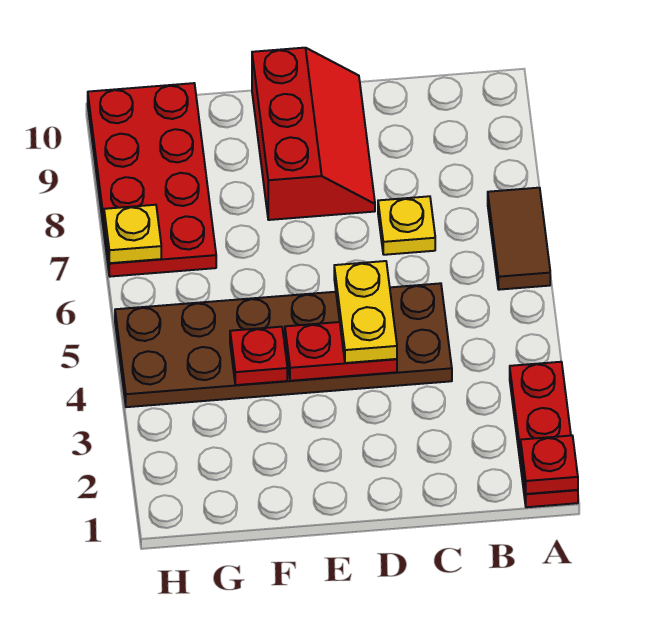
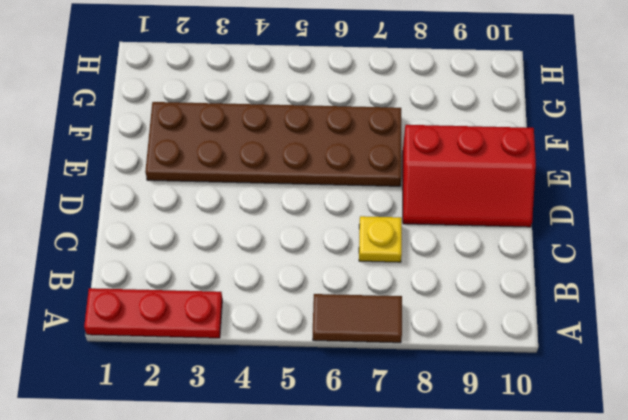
brown plate E2:F7 level 1 -> brown plate C4:H5 level 1
none -> red plate G7:H10 level 1
none -> red plate A1 level 2

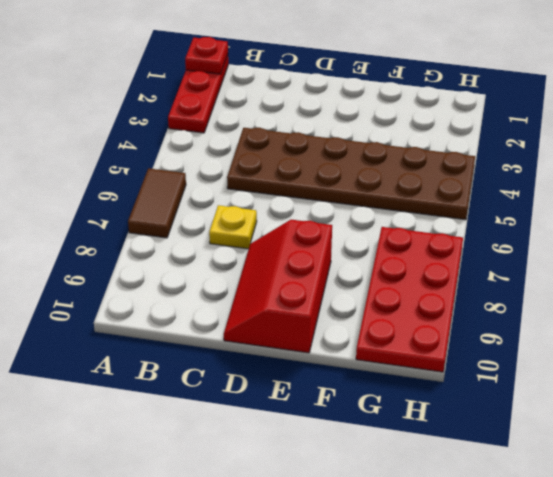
none -> red plate D4:E4 level 2
none -> red plate F4 level 2

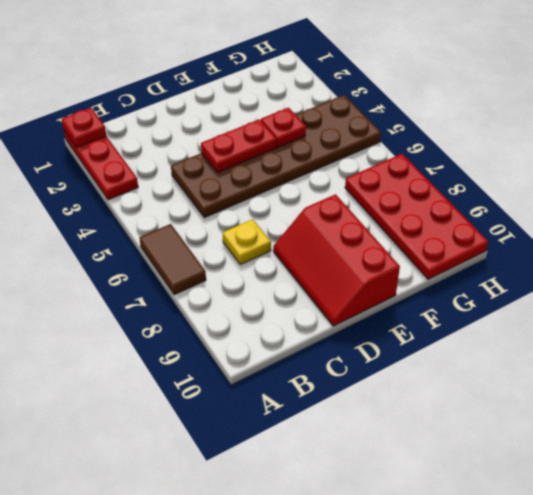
none -> yellow plate H7 level 2
none -> yellow plate D4:D5 level 3

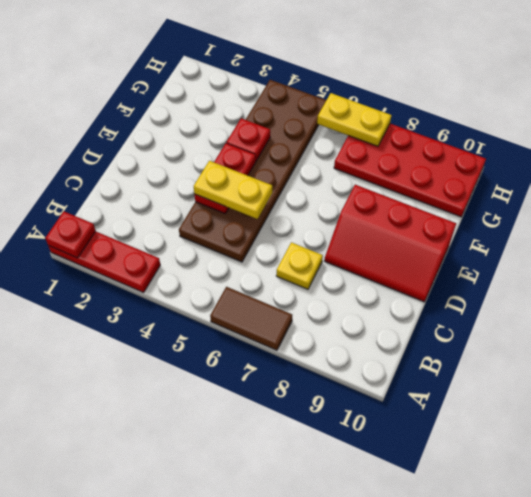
yellow plate H6:H7 level 2 -> yellow plate H7 level 2

